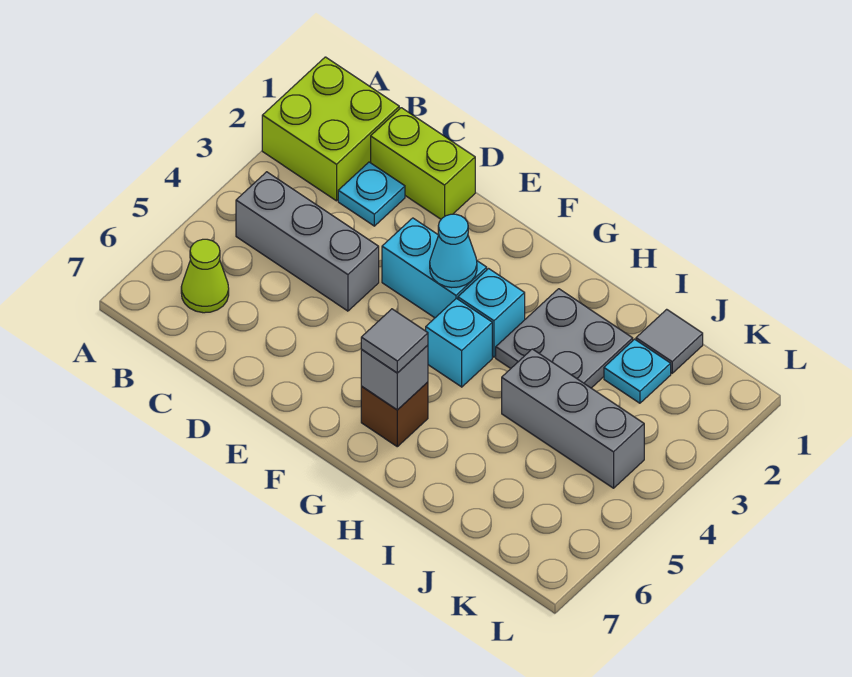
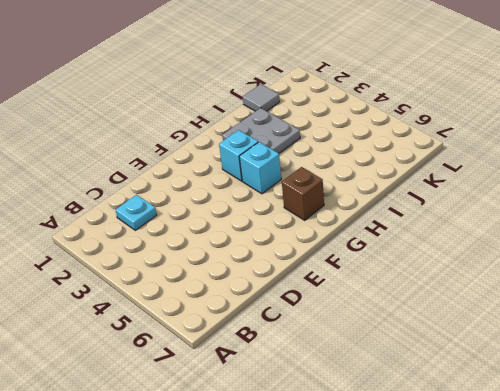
none -> lime brick A1:B2 level 1
none -> grey brick B4:D4 level 1
none -> lime cone B6 level 1

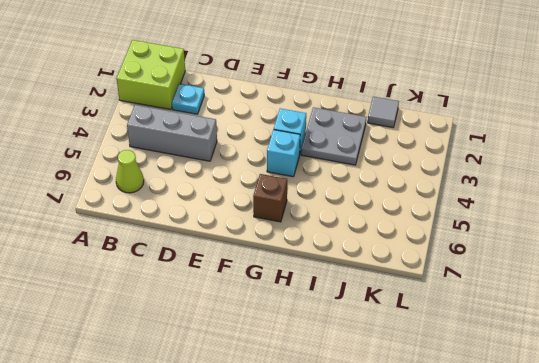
none -> lime brick C1:D1 level 1
none -> cyan brick E3:F3 level 1
none -> grey brick I4:K4 level 1

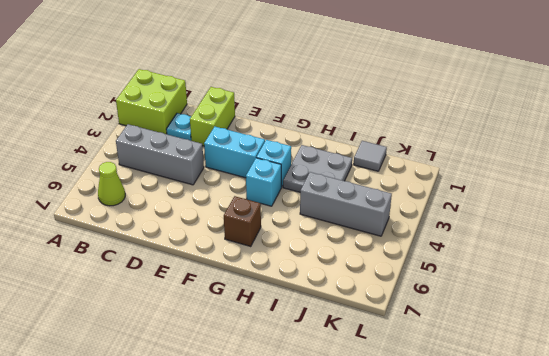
lime brick D1:D2 level 1 -> lime brick C1:D1 level 1
none -> cyan plate J2 level 1
none -> cyan cone F3 level 2
none -> grey brick G6 level 2

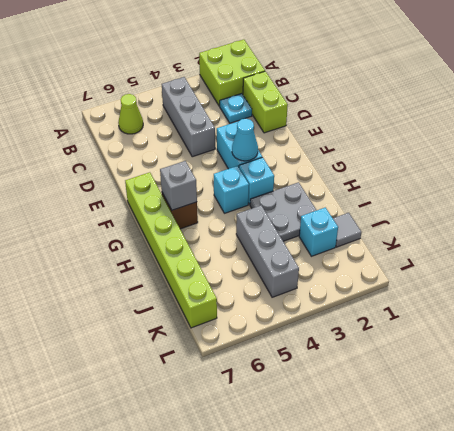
lime brick F7:K7 level 1 -> none
cyan brick J2 level 1 -> cyan plate J2 level 1
none -> grey tile G6 level 3

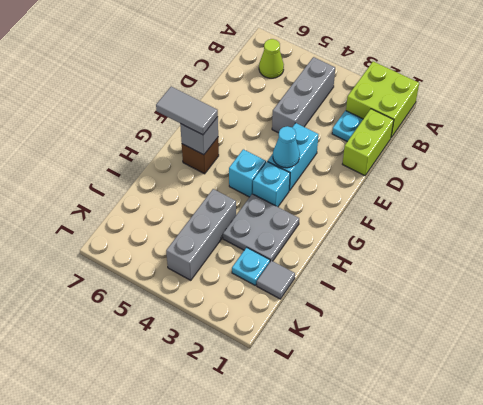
grey tile G6:G7 level 3 -> grey tile G6 level 3

